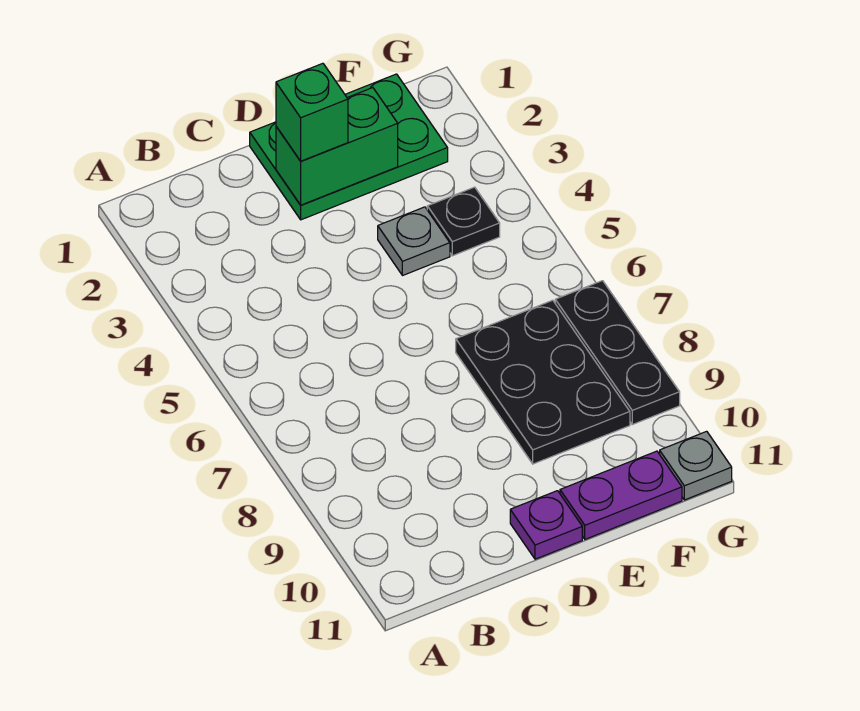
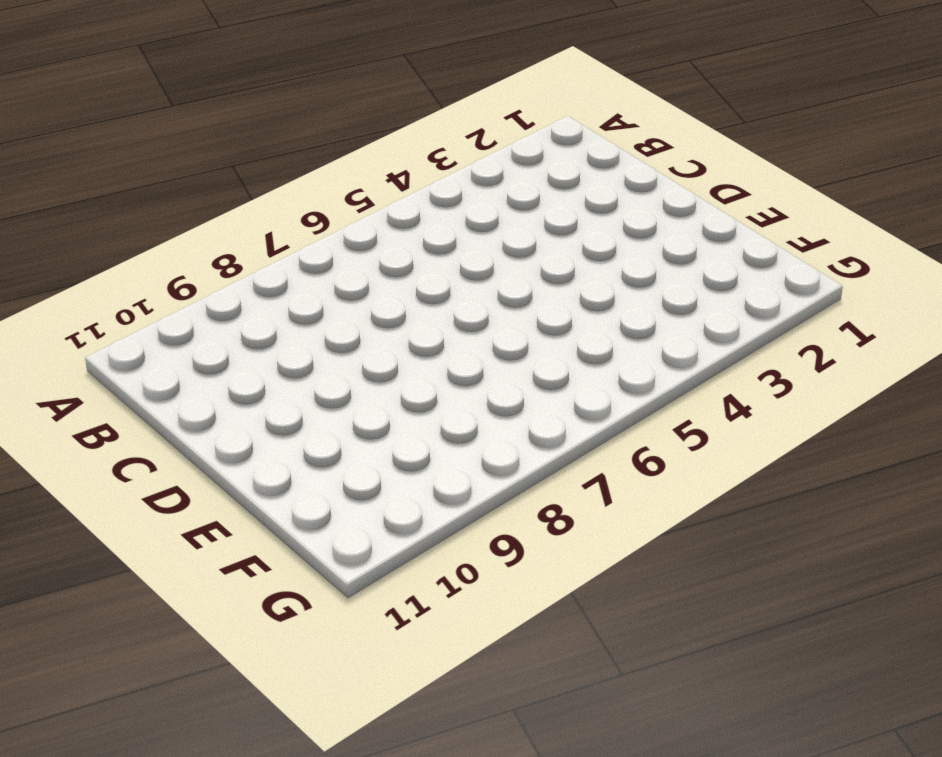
none -> green plate D1:F2 level 1
none -> purple plate D11 level 1

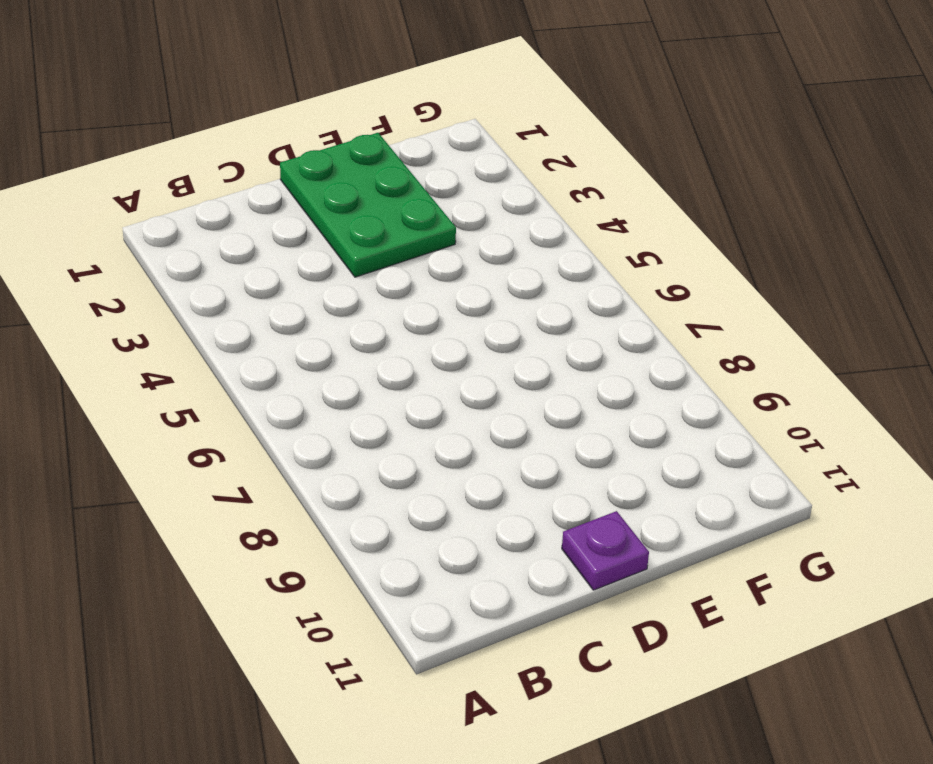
green plate D1:E3 level 1 -> green plate D1:F2 level 1
none -> grey plate E4 level 1
none -> black plate E7:F9 level 1

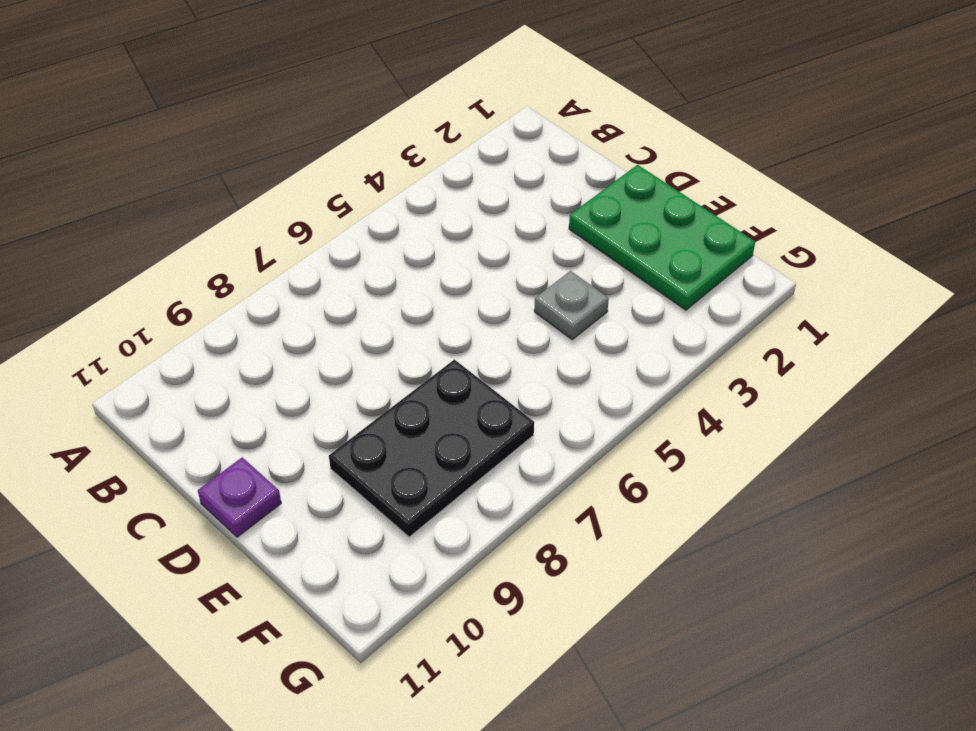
none -> purple plate E11:F11 level 1
none -> black plate F4 level 1

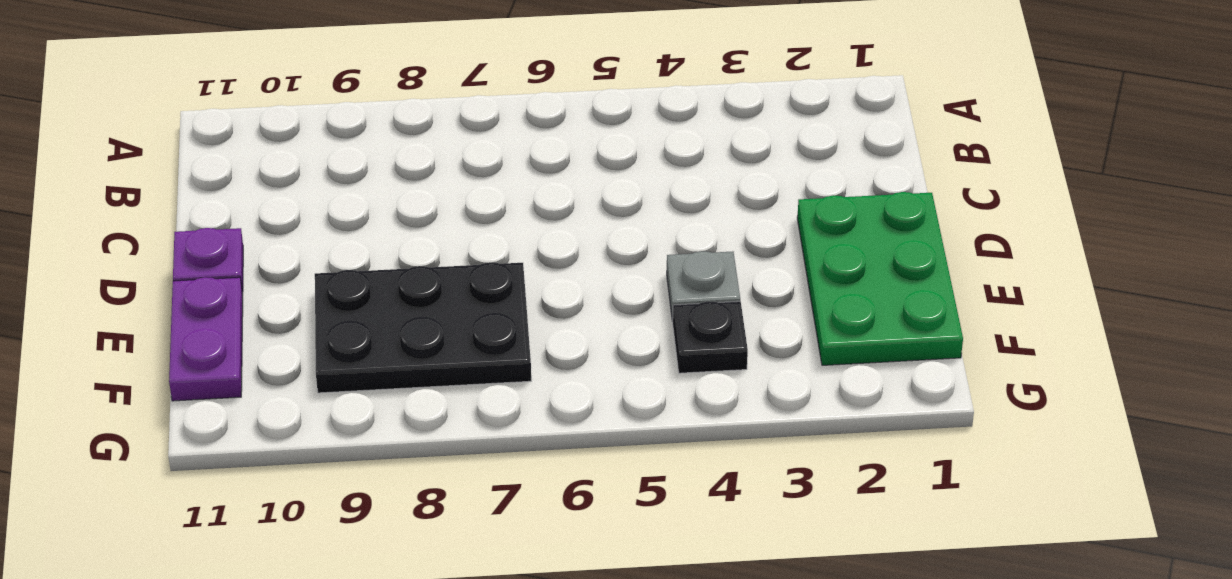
none -> black plate G7:G9 level 1
none -> grey plate G11 level 1

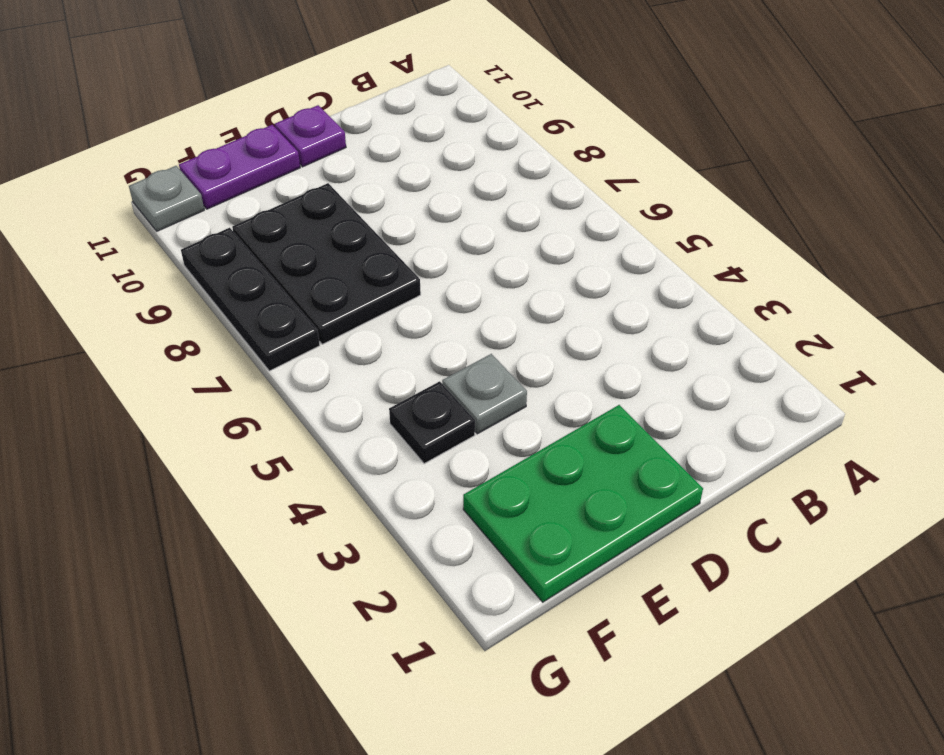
none -> green brick D2:E2 level 2
none -> green brick D2 level 3

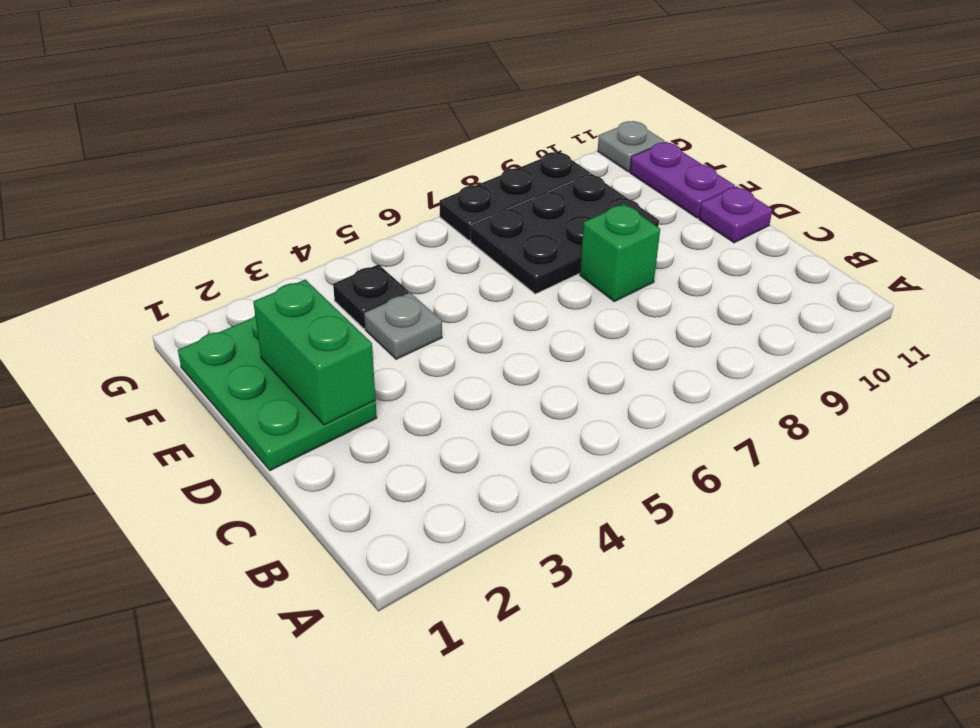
green brick D8 level 1 -> green brick D2 level 3

